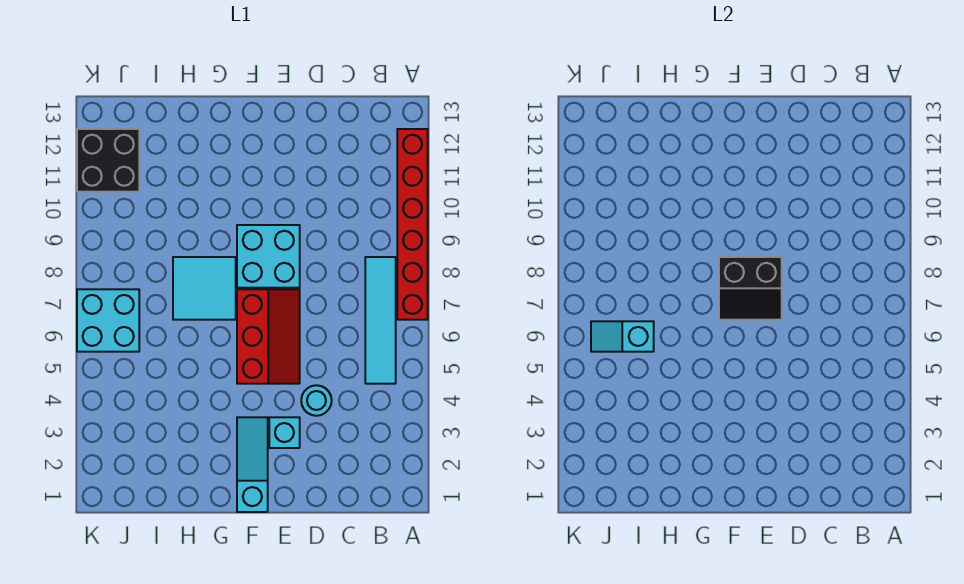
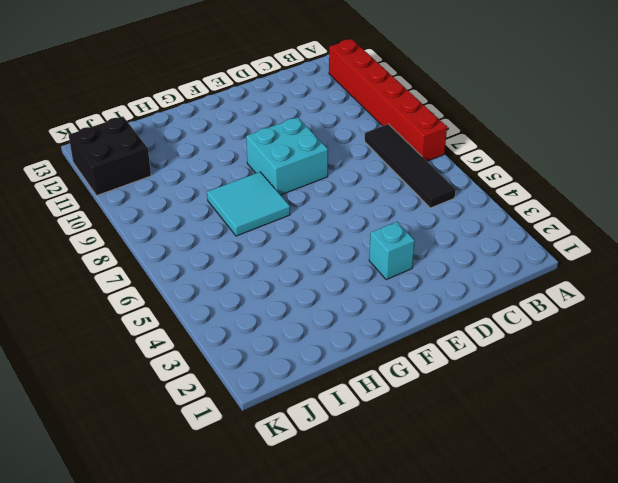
black tile B5:B8 level 1 -> cyan tile B5:B8 level 1
none -> cyan round brick D4 level 1
none -> red slope E5:F7 level 1 top F
none -> cyan slope F1:F3 level 1 top 1

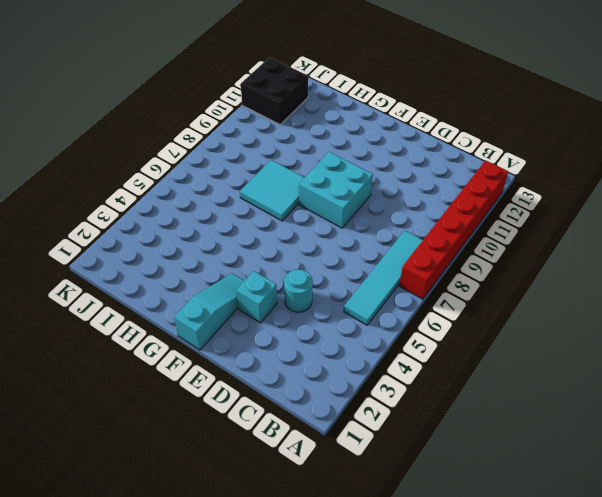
none -> red slope E5:F7 level 1 top F
none -> cyan brick J6:K7 level 1
none -> black slope E7:F8 level 2 top 8

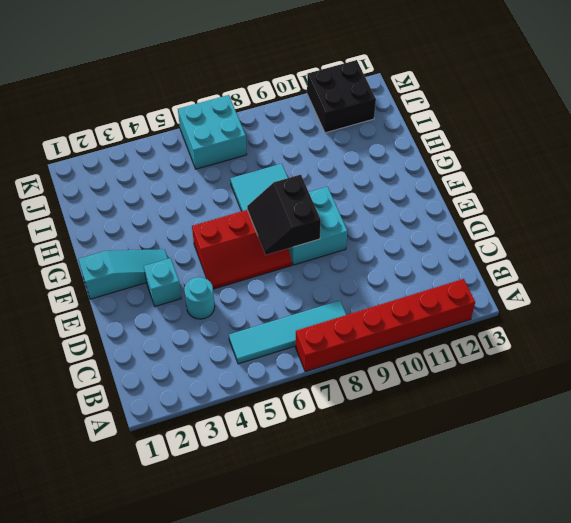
none -> cyan slope I6:J6 level 2 top I

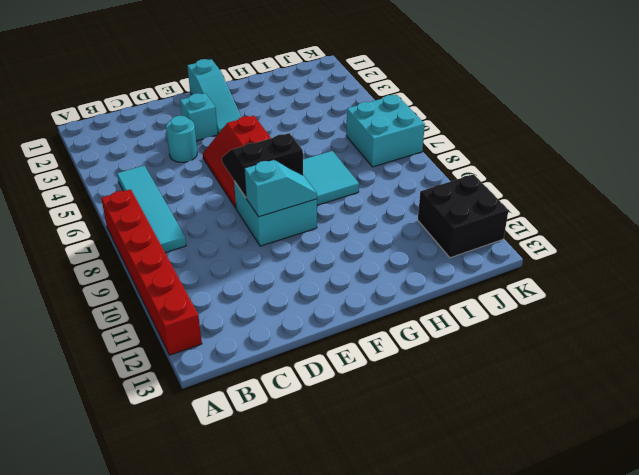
cyan slope E9:F9 level 2 top E -> cyan slope I6:J6 level 2 top I

